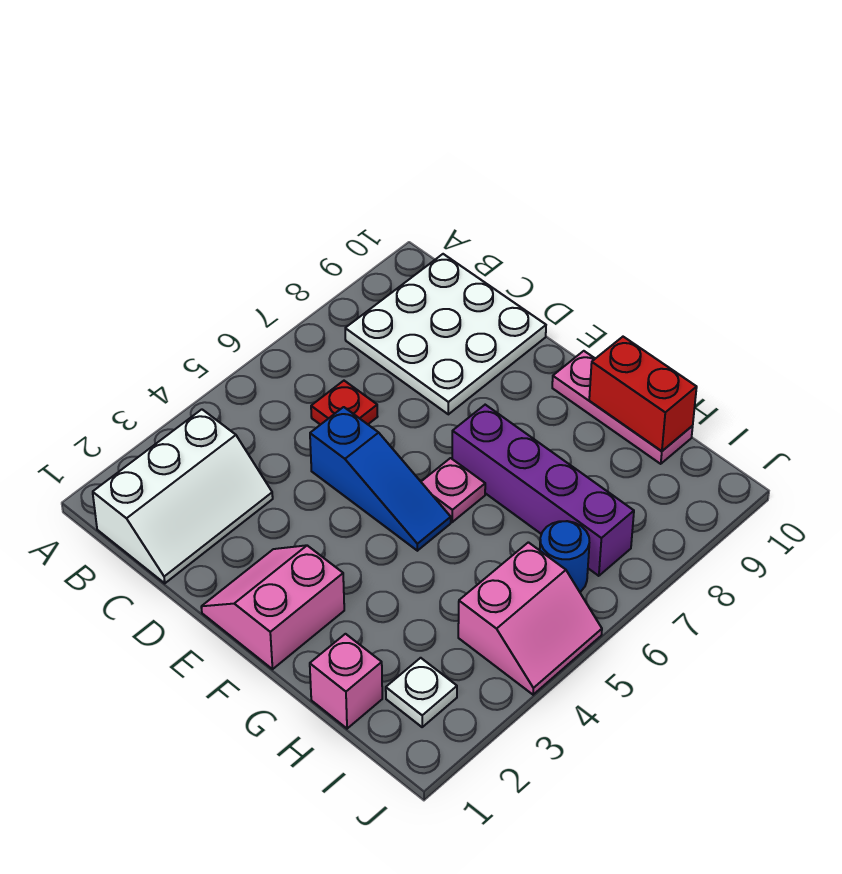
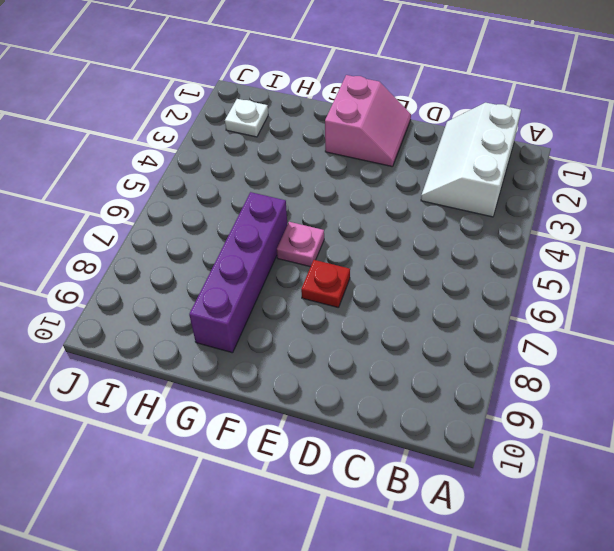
red plate E7 level 1 -> red plate C6 level 1
purple brick G6:G9 level 1 -> purple brick F7:I7 level 1
none -> white plate B8:D10 level 1
none -> blue slope D5:F5 level 1 top D
none -> pink plate F10:H10 level 1

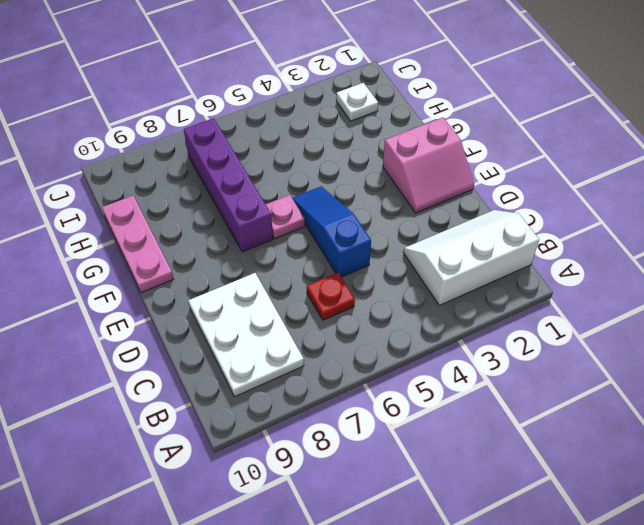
white plate B8:D9 level 1 -> white plate B8:D10 level 1
none -> pink brick H1 level 1
none -> pink slope I4:J5 level 1 top I
none -> blue round brick I6 level 1

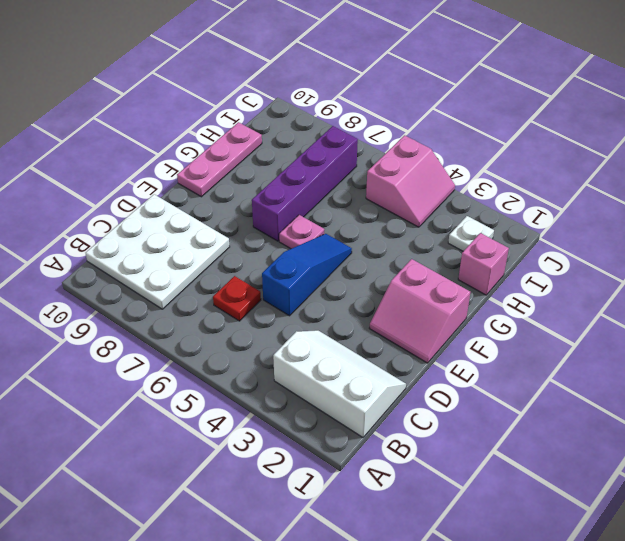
pink slope I4:J5 level 1 top 5 -> pink slope I4:J5 level 1 top I
none -> blue round brick I6 level 1
none -> red brick G10:H10 level 2

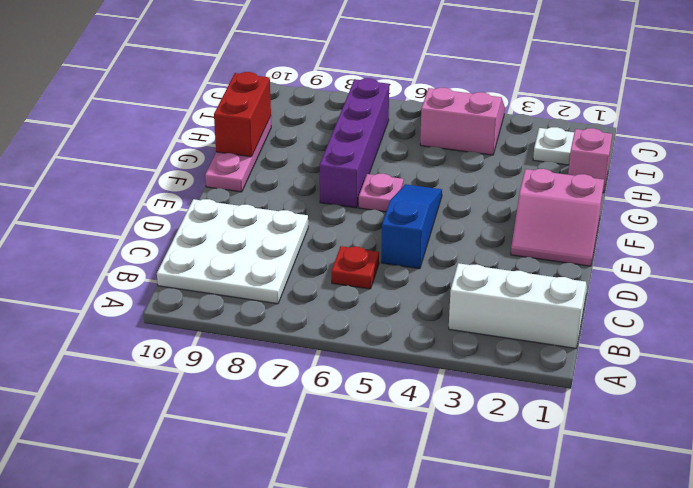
none -> blue round brick I6 level 1

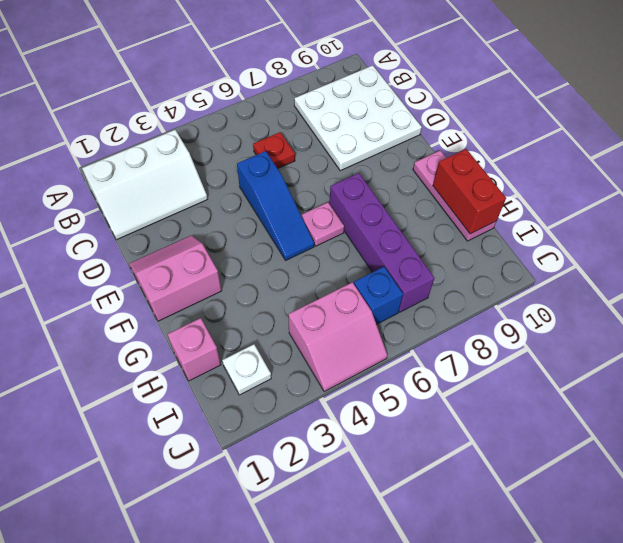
blue brick I6 level 1 -> blue round brick I6 level 1

